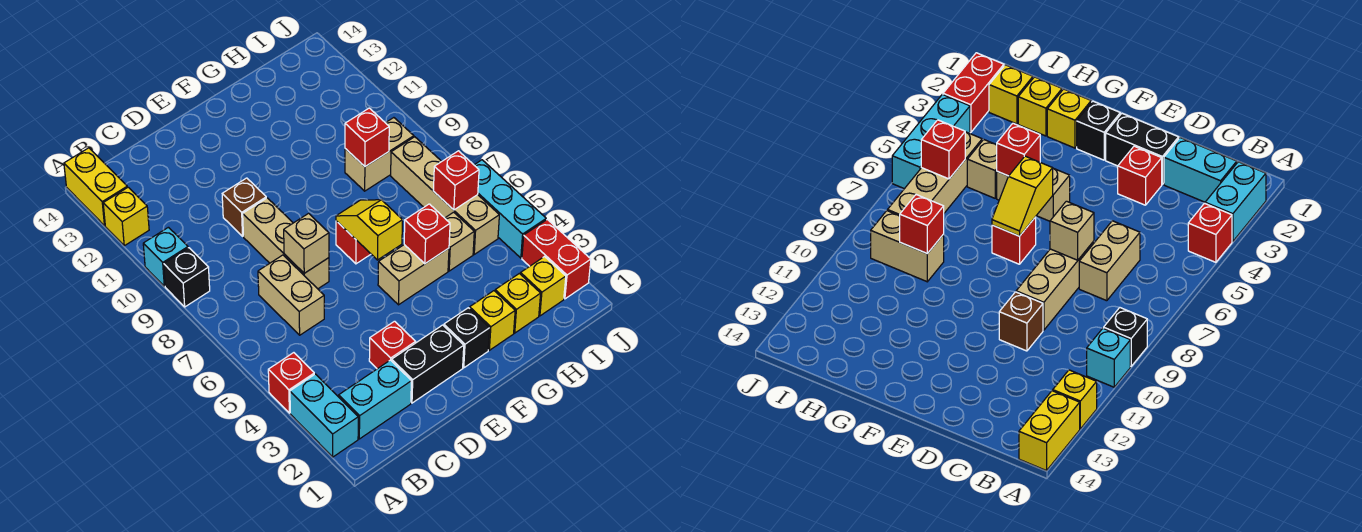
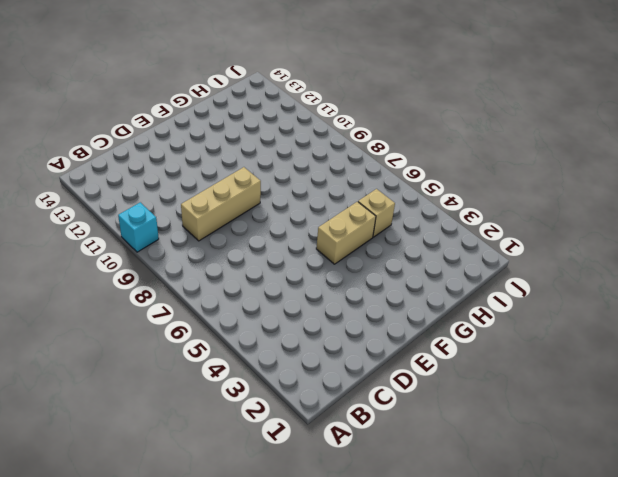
tan brick C9:E9 level 1 -> tan brick D7:D9 level 1
none -> cyan brick A2:A3 level 1
none -> red brick A4 level 1
none -> black brick A9 level 1

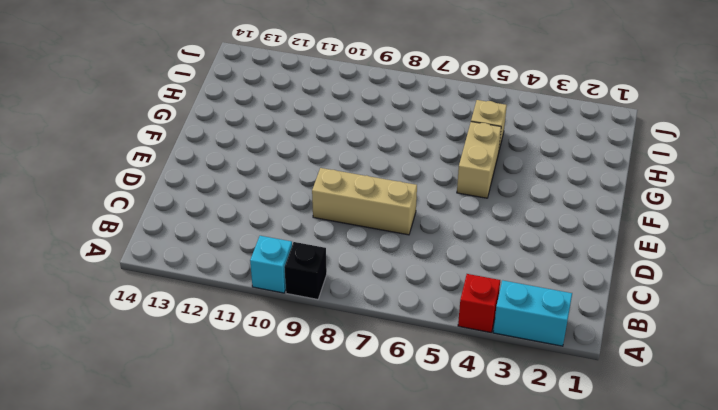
none -> yellow brick A12 level 1
none -> yellow brick A13:A14 level 1
none -> cyan brick B2:C2 level 1

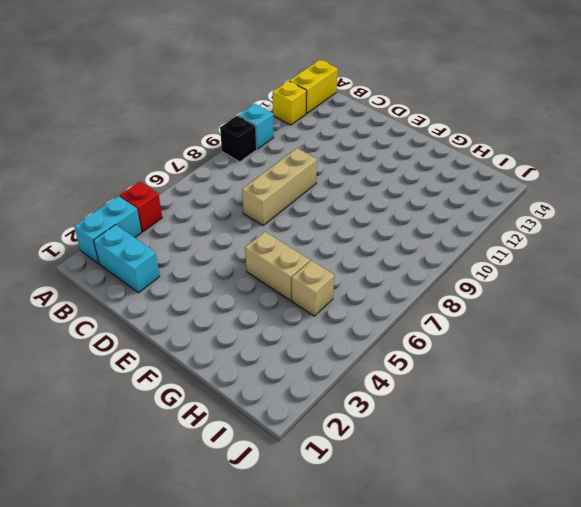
none -> tan brick C6:C7 level 1
none -> black brick D2:E2 level 1
none -> red brick D3 level 1

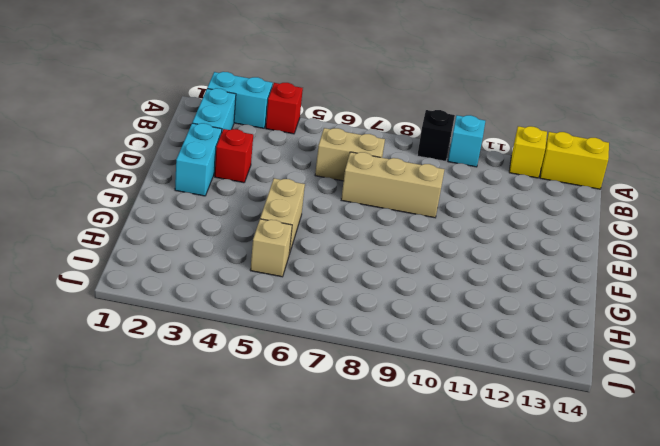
cyan brick D2:E2 level 1 -> black brick D2:E2 level 1
none -> brown brick D10 level 1
none -> black brick F2 level 1
none -> red brick F7 level 1

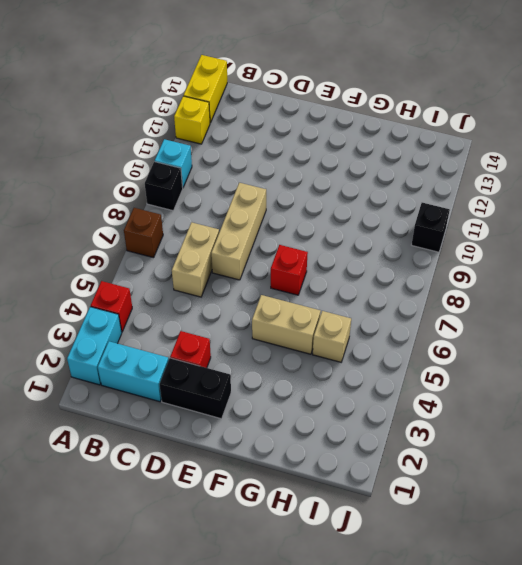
brown brick A7 level 1 -> brown brick D10 level 1
black brick J10 level 1 -> black brick F2 level 1
none -> yellow brick G2 level 1
none -> yellow brick H2 level 1
none -> tan brick H9:I9 level 1

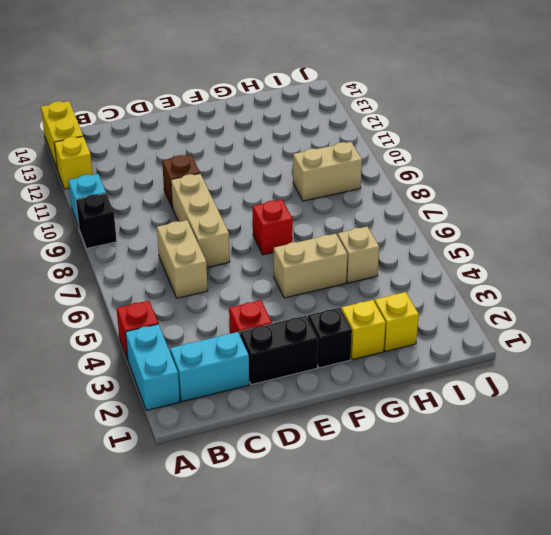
none -> yellow brick I2 level 1
none -> tan brick I5:I8 level 1
none -> red brick J2:J3 level 1

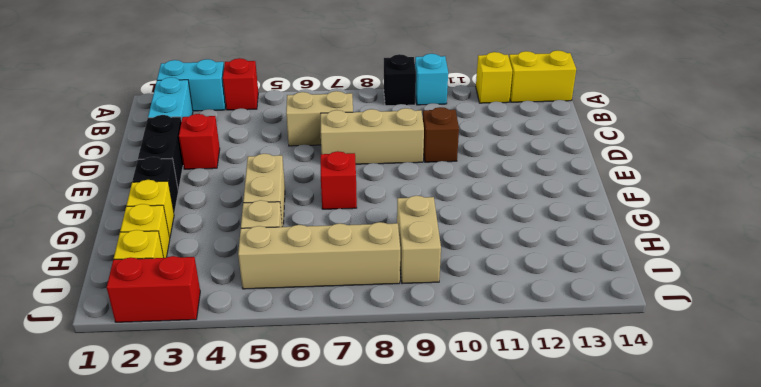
none -> cyan brick J4:J6 level 1
none -> tan brick D7 level 2
none -> yellow slope F6:F7 level 2 top 6

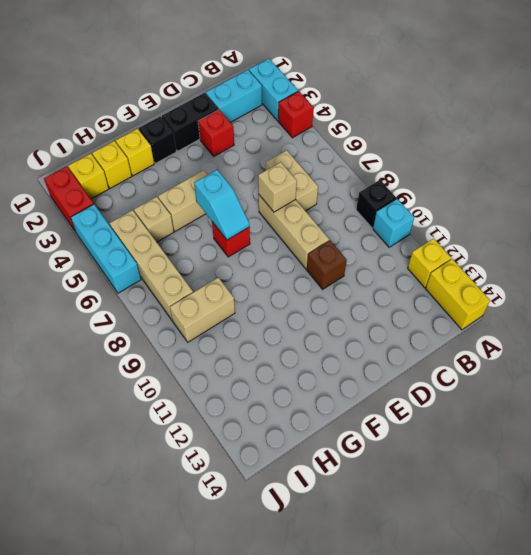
cyan slope F6:F7 level 2 top 6 -> yellow slope F6:F7 level 2 top 6
none -> red brick G5 level 2
none -> red brick H9 level 2
none -> red brick I6 level 2

